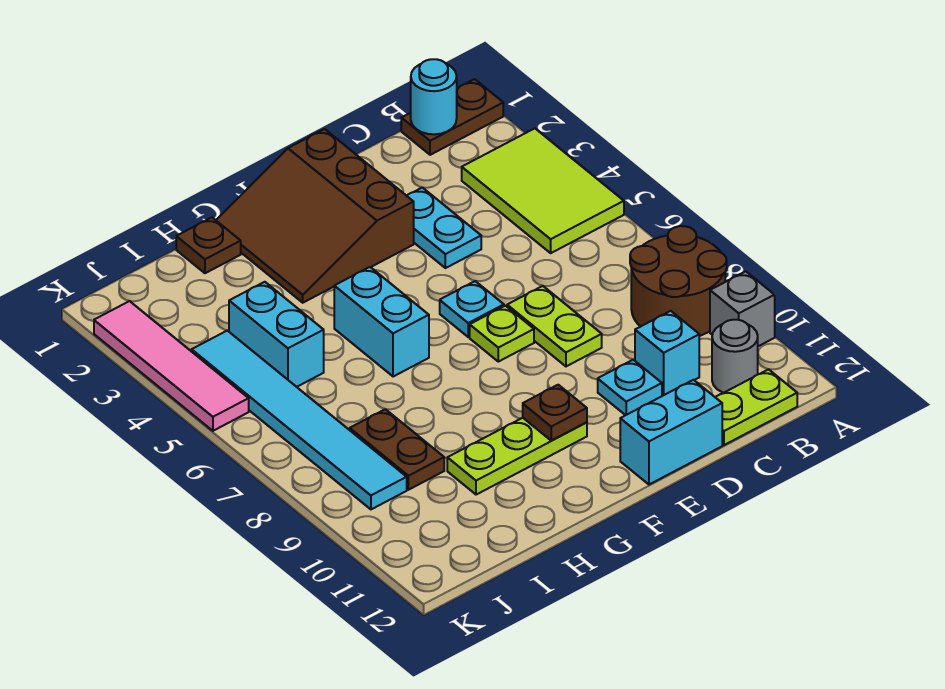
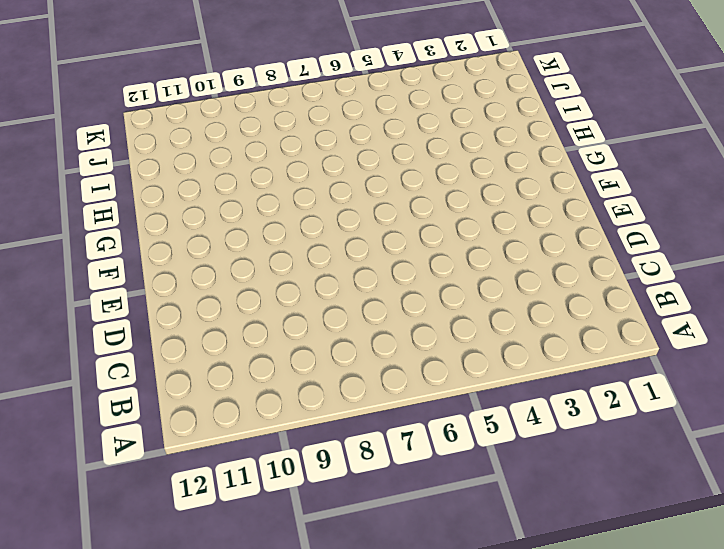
none -> brown plate A1:B1 level 1
none -> lime tile A3:B5 level 1
none -> brown round brick A8:B9 level 1

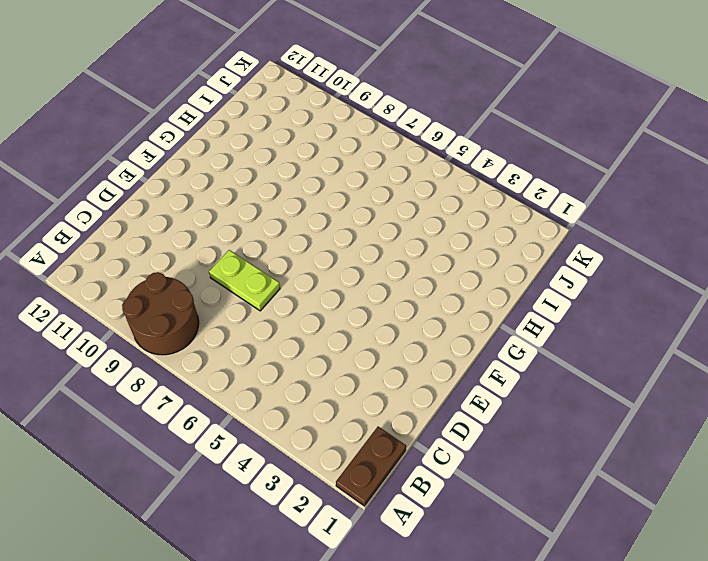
none -> lime tile A3:B5 level 1
none -> grey brick A10 level 1
none -> grey round brick B11 level 1

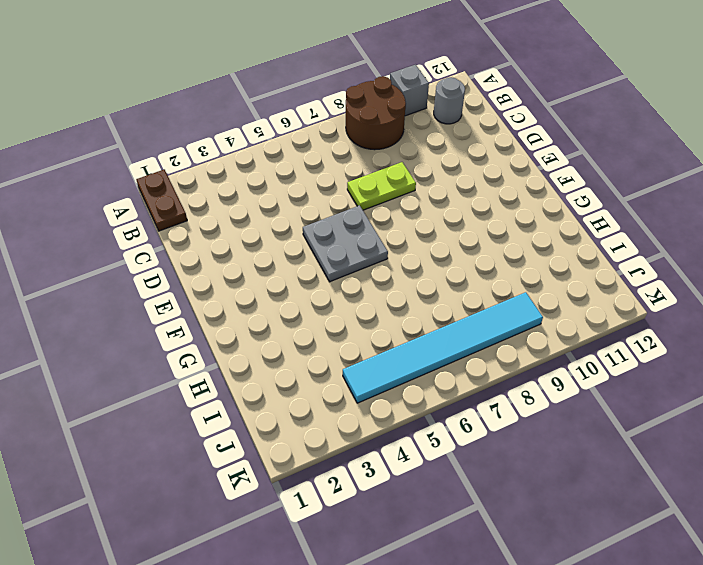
grey plate E5:F6 level 1 -> cyan plate E6 level 1
none -> lime tile A3:B5 level 1
none -> lime plate B12:C12 level 1
none -> cyan brick C10 level 1

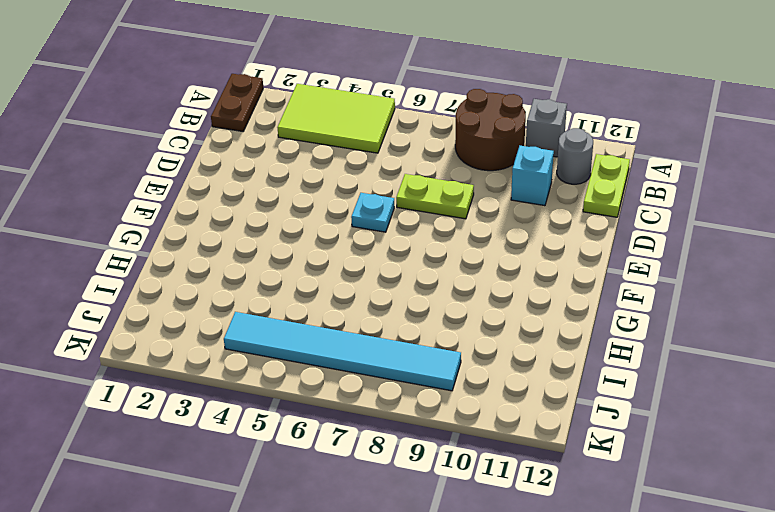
none -> cyan plate D3:D4 level 1
none -> cyan plate D10 level 1
none -> cyan brick D12:E12 level 1

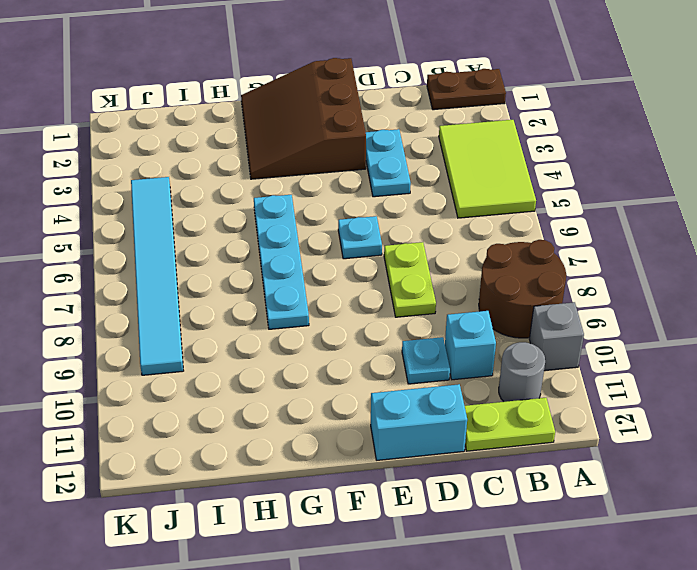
cyan plate G5:G8 level 1 -> cyan brick G5:G6 level 1
none -> lime plate E7 level 1
none -> lime plate F10:H10 level 1
none -> brown plate H1 level 1

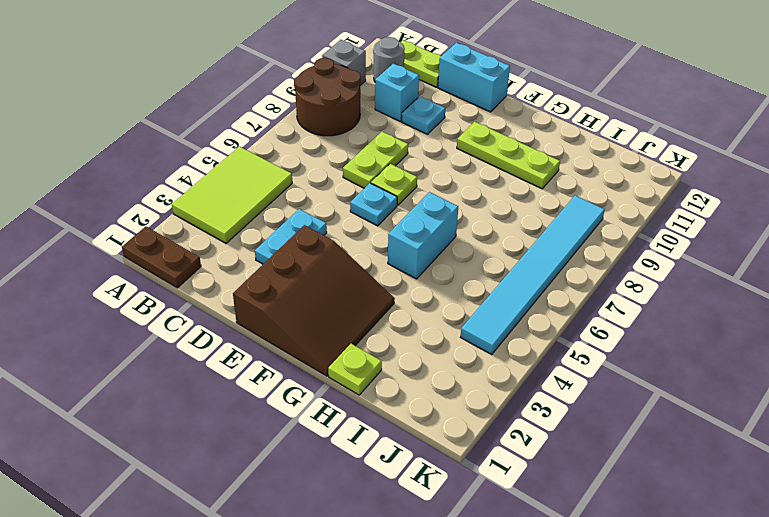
lime plate H1 level 1 -> brown plate H1 level 1
none -> cyan brick I4:I5 level 1
none -> brown plate I8:I9 level 1
none -> pink tile K2:K5 level 1

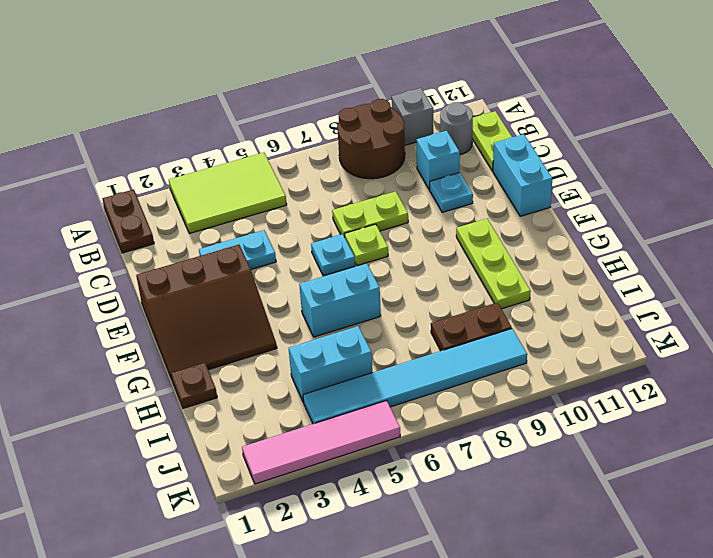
none -> cyan round brick B1 level 2
none -> brown plate F10 level 2

